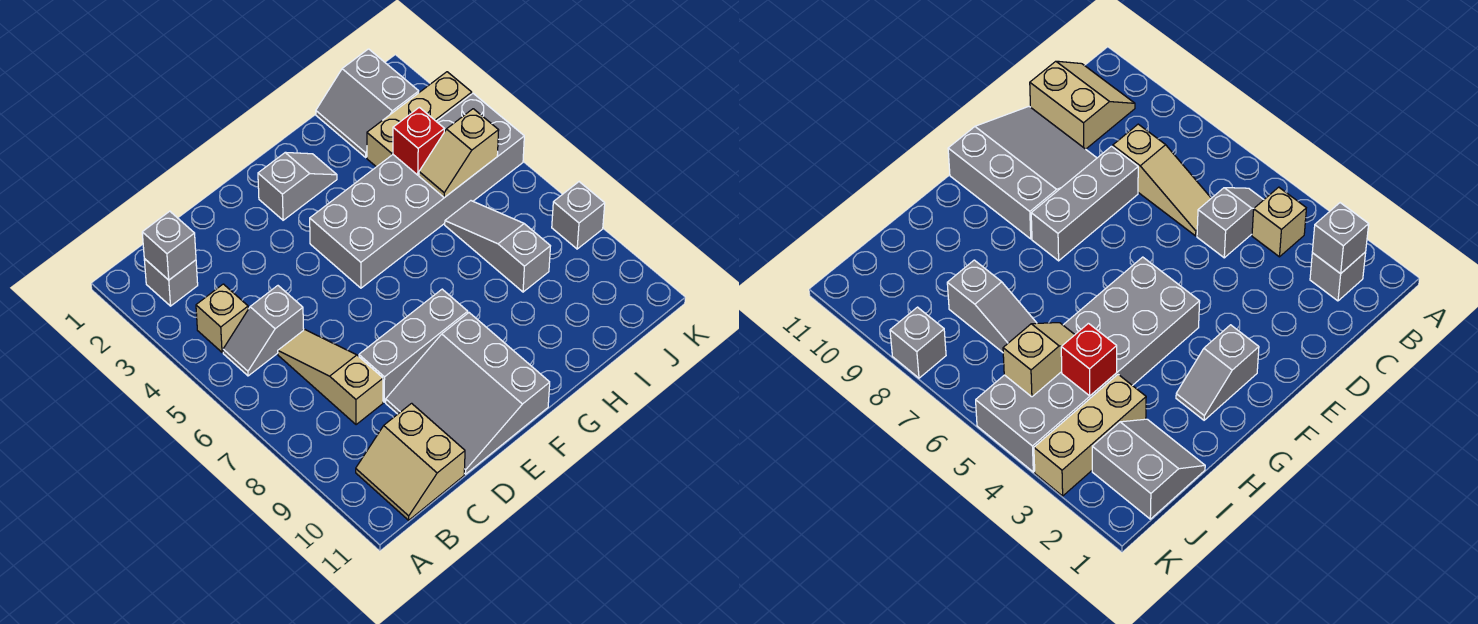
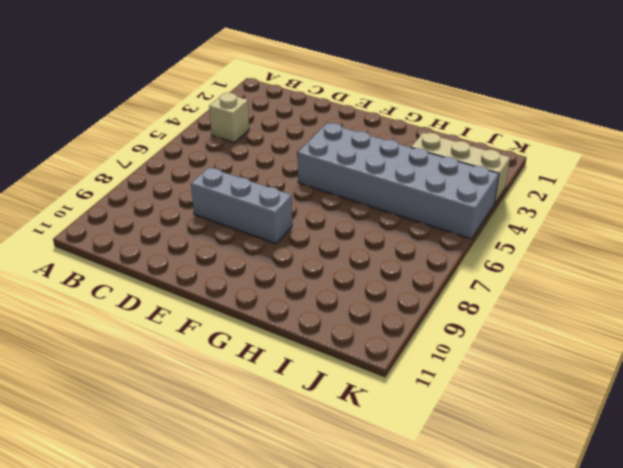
none -> grey brick B2 level 1
none -> grey slope B5:C5 level 1 top C
none -> tan slope B10:C11 level 1 top C

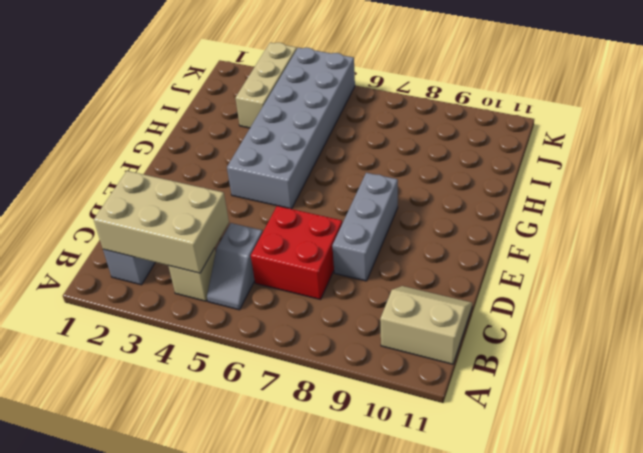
tan brick B2:C4 level 2 -> grey brick B2 level 2
tan slope B10:C11 level 1 top B -> tan slope B10:C11 level 1 top C
red brick C6:D7 level 1 -> tan slope C6:C8 level 1 top 8
none -> grey slope D9:F11 level 1 top F
none -> grey slope F2:G2 level 1 top F
none -> grey slope I1:J2 level 1 top J

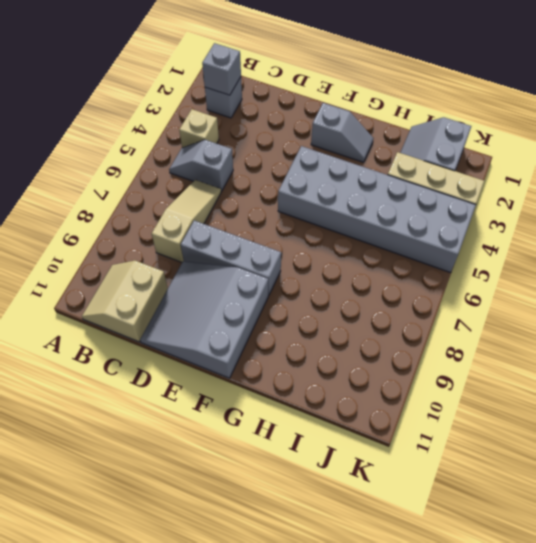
none -> grey slope I6:I8 level 1 top 8
none -> grey brick K8 level 1
none -> red brick I4 level 2

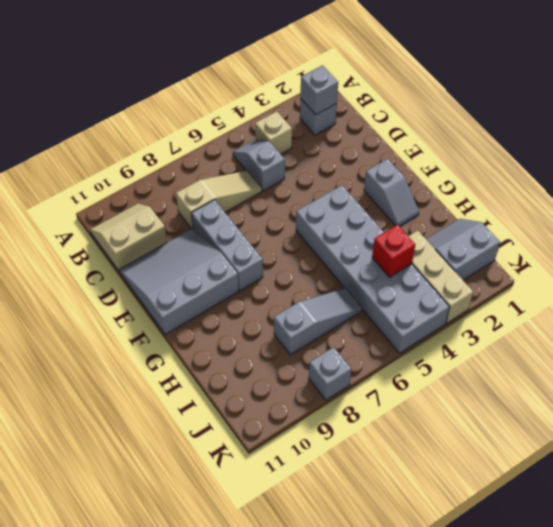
none -> tan slope I5:J5 level 2 top J

